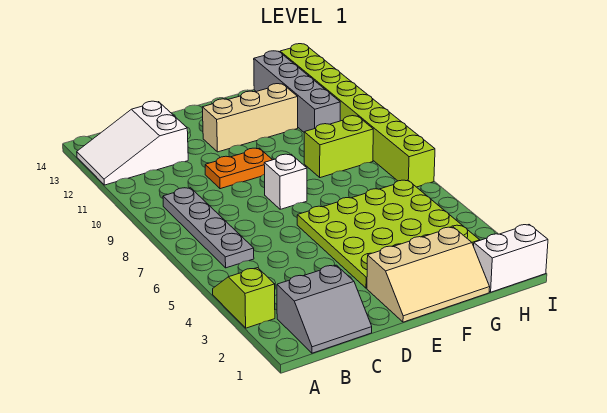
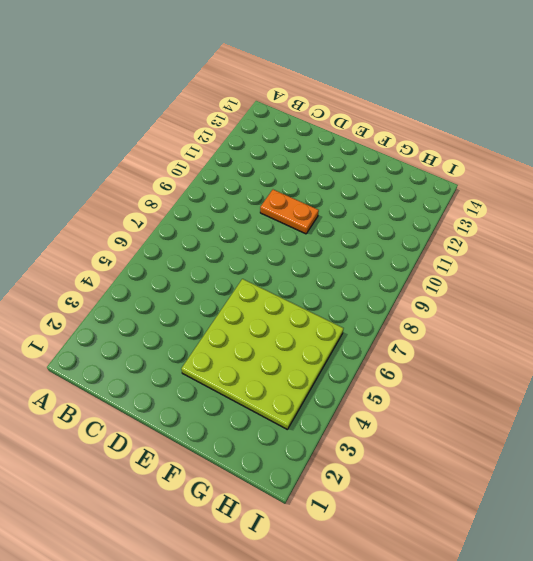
none -> lime slope A3:A4 level 1 top 3
none -> white slope A12:C13 level 1 top C
none -> grey slope B1:C2 level 1 top 2

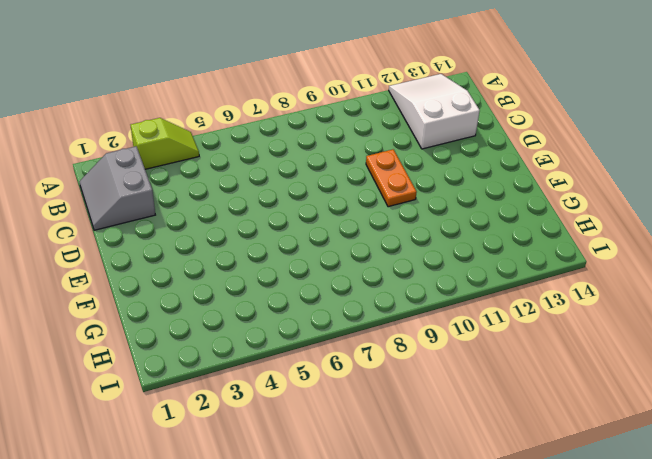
none -> grey plate B6:B9 level 1
none -> tan slope E1:G2 level 1 top 2
none -> lime plate E3:H6 level 1

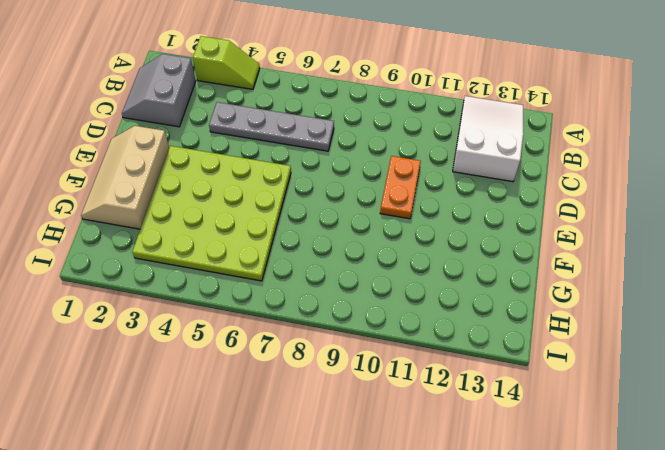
grey plate C4:C7 level 1 -> grey plate B6:B9 level 1
none -> white brick E8 level 1
none -> tan brick E12:G12 level 1
none -> lime brick G9:H9 level 1

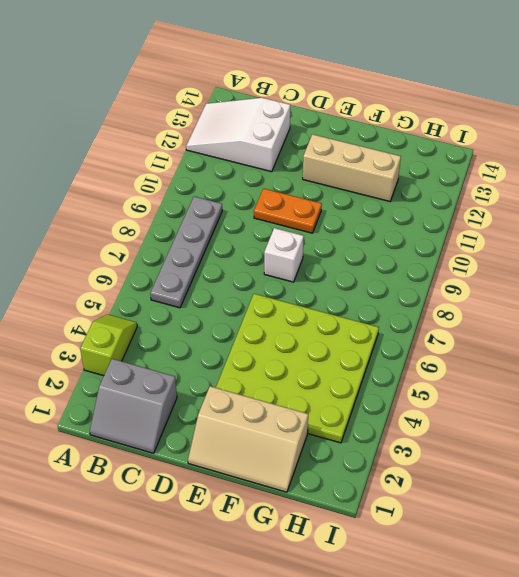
none -> lime brick G9:H9 level 1
none -> white brick H1:I1 level 1
none -> grey brick H11:H14 level 1

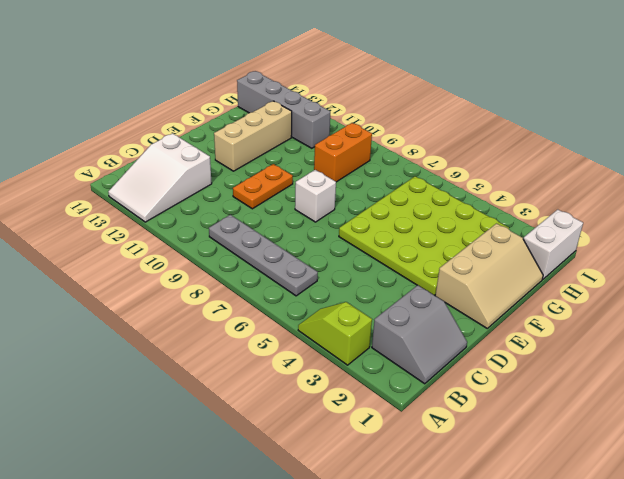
orange brick G9:H9 level 1 -> lime brick G9:H9 level 1
none -> lime brick I7:I14 level 1

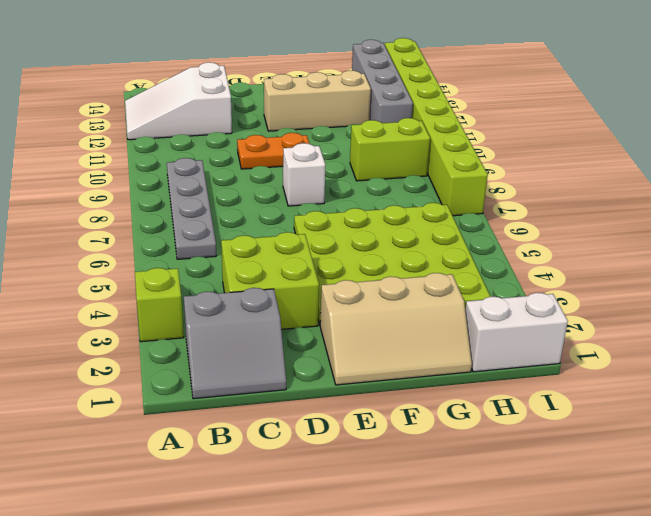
lime brick C3:D4 level 1 -> none

